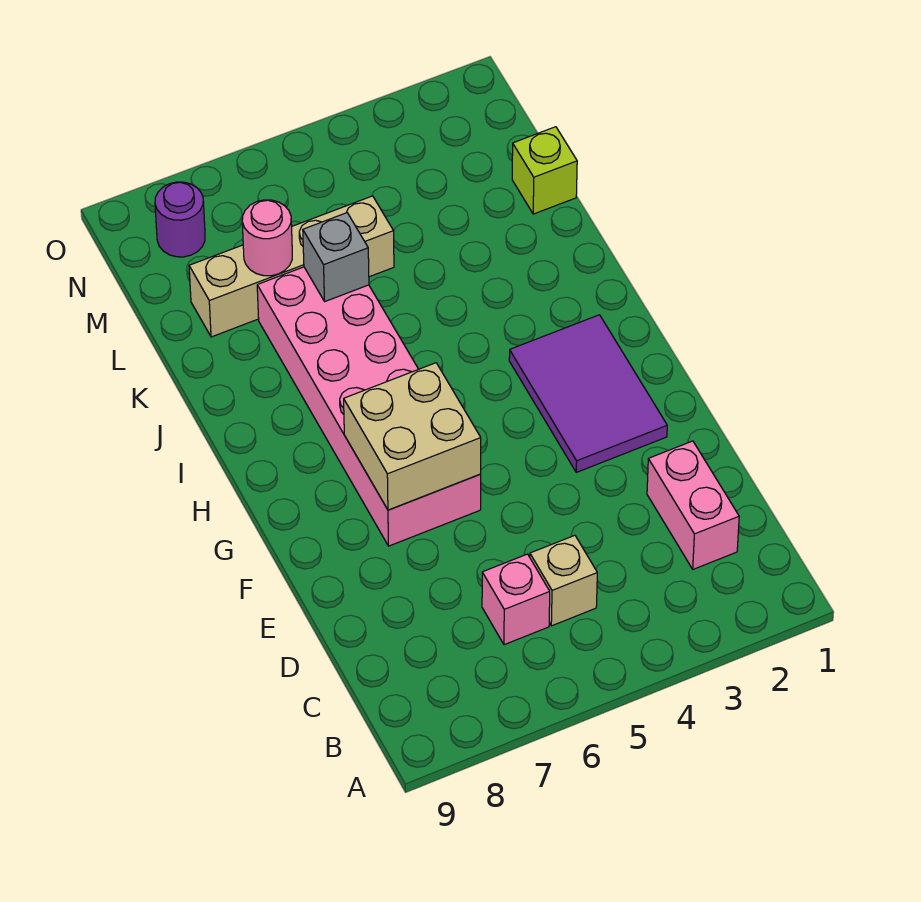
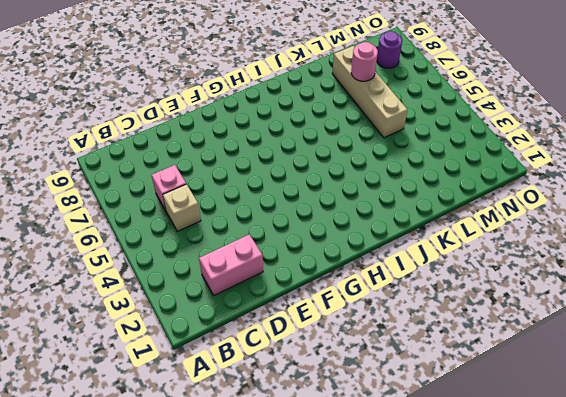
none -> purple tile F2:H3 level 1
none -> pink brick F6:K7 level 1

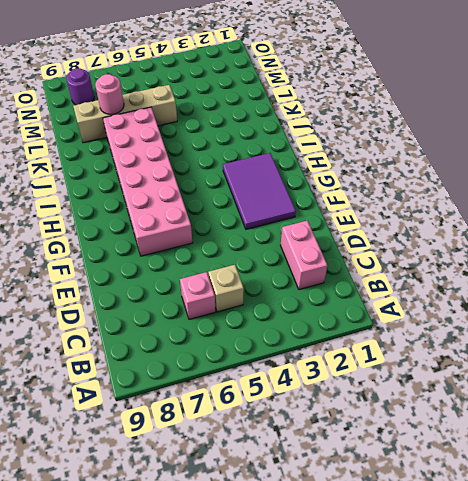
none -> lime brick L1 level 1
none -> tan brick F6:G7 level 2

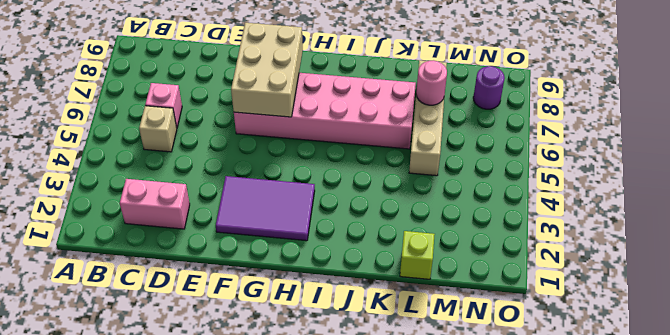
tan brick F6:G8 level 2 -> tan brick F6:G7 level 2
none -> grey brick K6 level 2

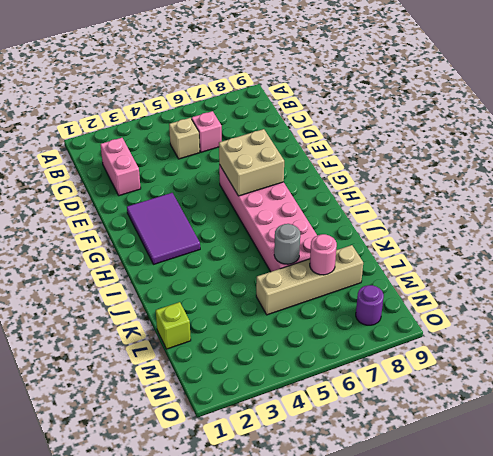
grey round brick K6 level 2 -> grey brick K6 level 2

